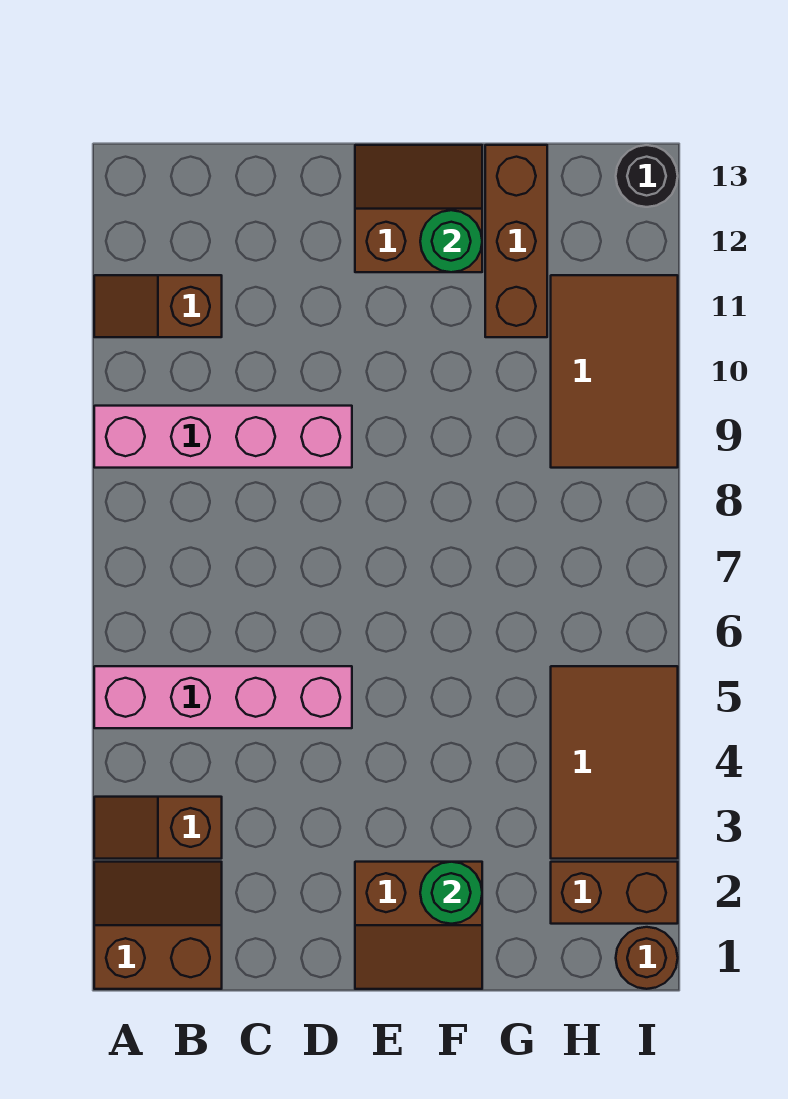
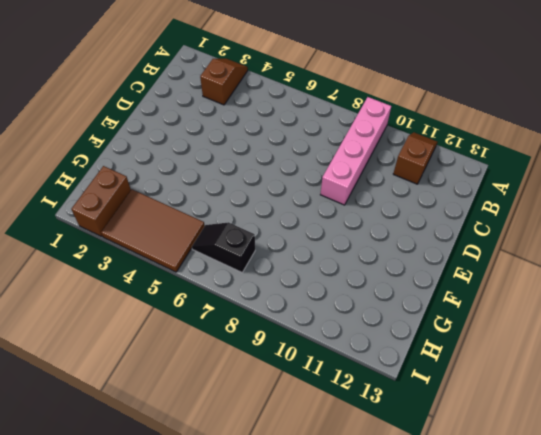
black slope H6:H7 level 1 top 7 -> none
none -> brown slope A1:B2 level 1 top 1
none -> pink brick A5:D5 level 1
none -> brown slope E1:F2 level 1 top 2

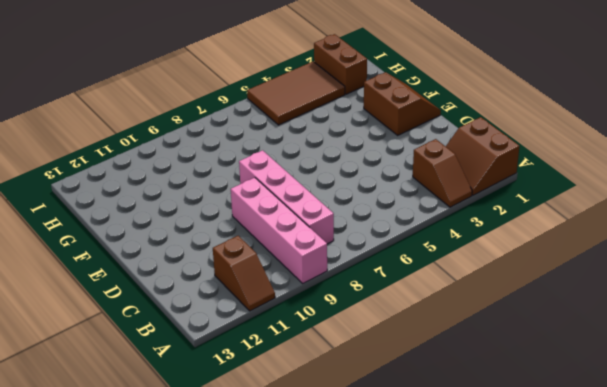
pink brick B8:E8 level 1 -> pink brick A5:D5 level 1
none -> brown slope E12:F13 level 1 top 12
none -> brown brick G11:G13 level 1
none -> brown tile H9:I11 level 1

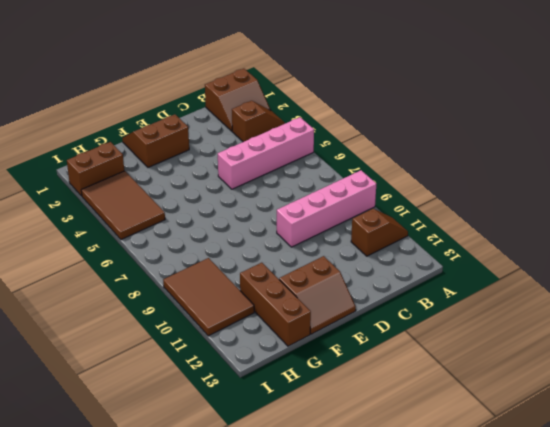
none -> brown round brick I1 level 1
none -> black round brick I13 level 1
none -> green round brick F2 level 2

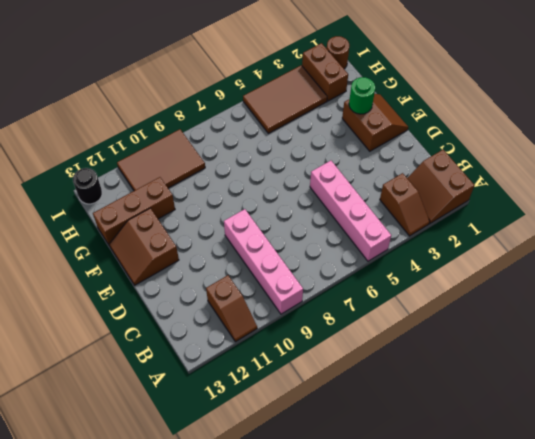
none -> green round brick F12 level 2

